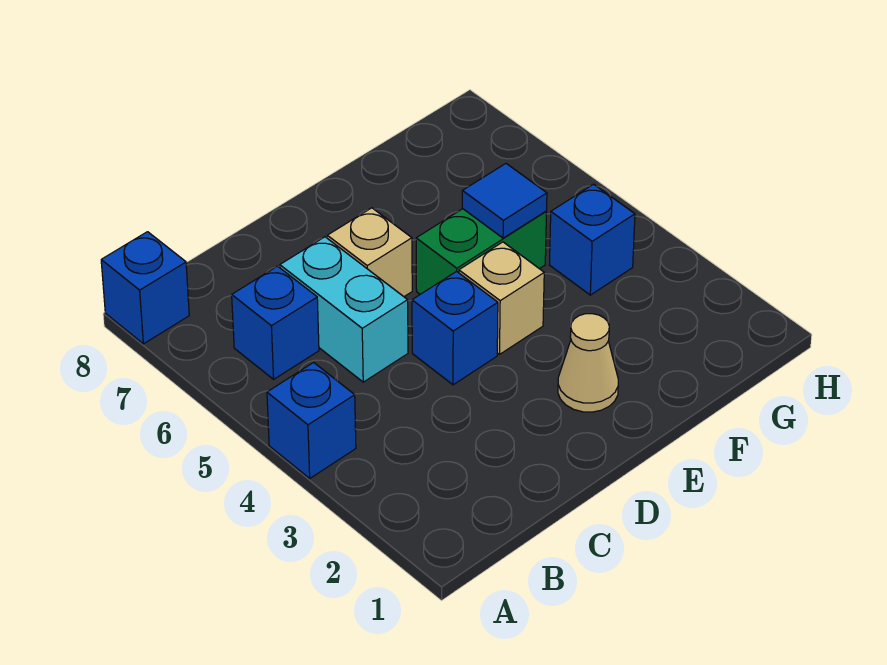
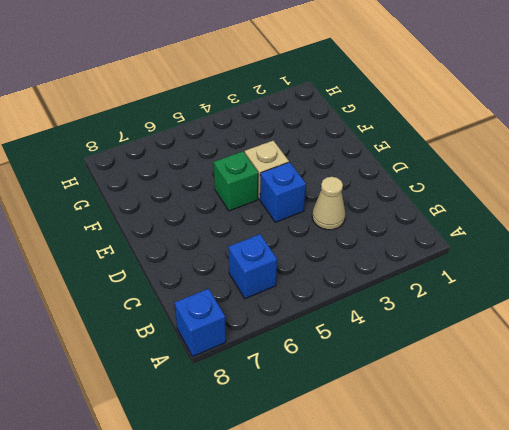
tan cone C3 level 1 -> tan cone E2 level 1
green brick E5 level 1 -> green brick E5:F5 level 1
none -> blue brick A4 level 1
none -> cyan brick C5:C6 level 1

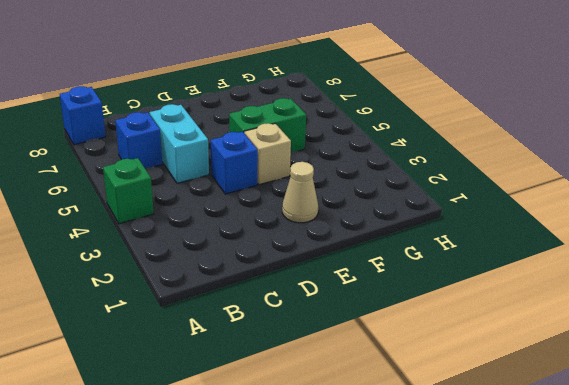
green brick A4 level 1 -> blue brick A4 level 1
none -> tan brick D6 level 1
none -> blue brick G4 level 1

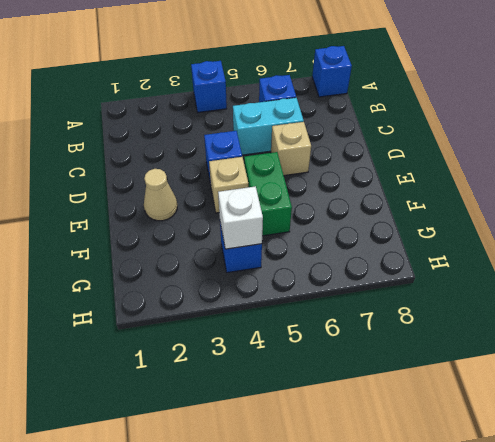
white brick G4 level 2 -> none
none -> blue tile F5 level 2

